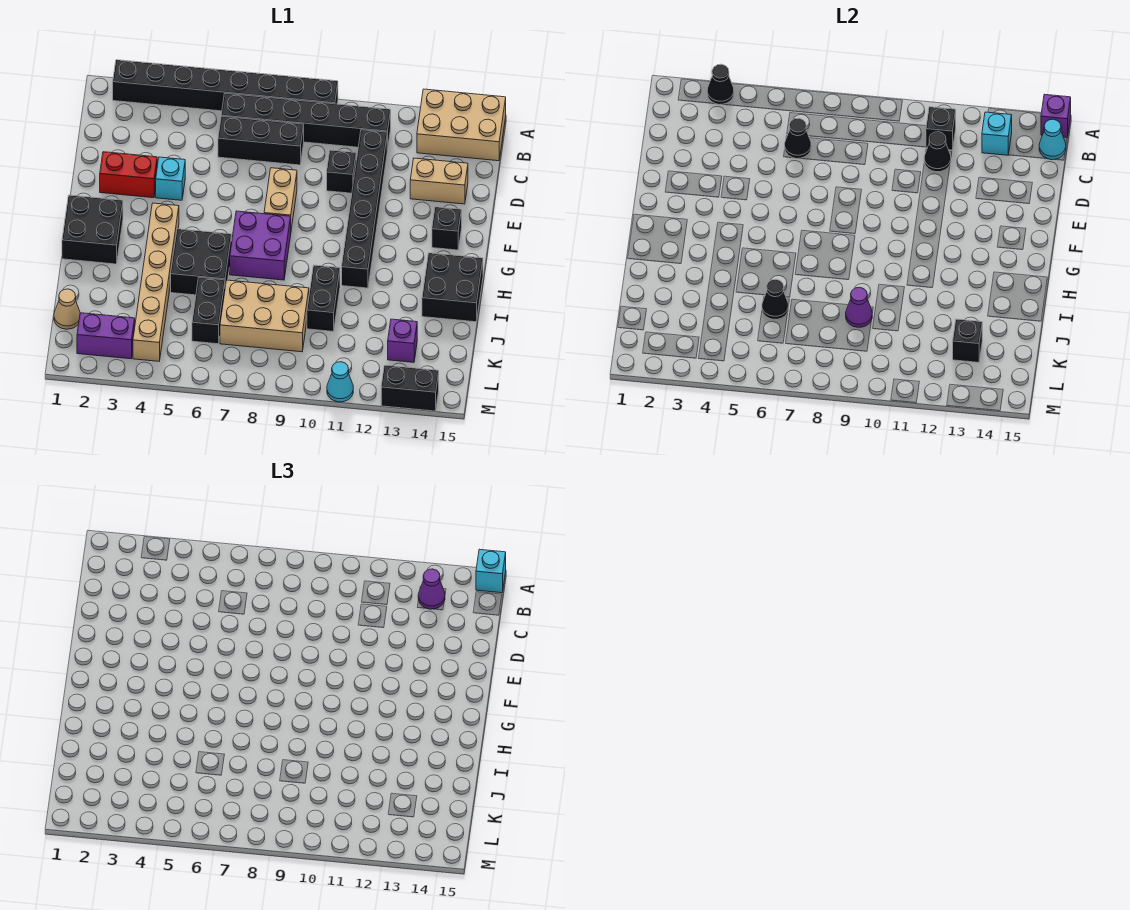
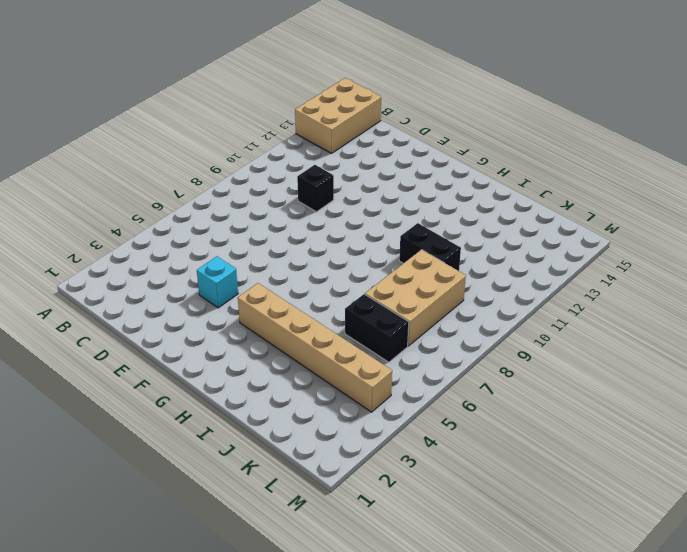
none -> black brick A2:A9 level 1
none -> black brick B6:B11 level 1
none -> black brick C6:C8 level 1
none -> black brick C11:H11 level 1

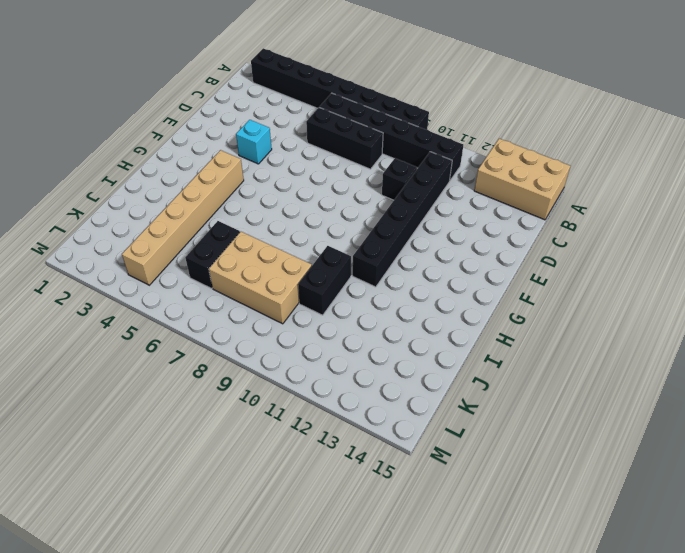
none -> tan brick D13:D14 level 1
none -> red brick E2:E3 level 1
none -> tan brick E8:F8 level 1
none -> black brick F14 level 1

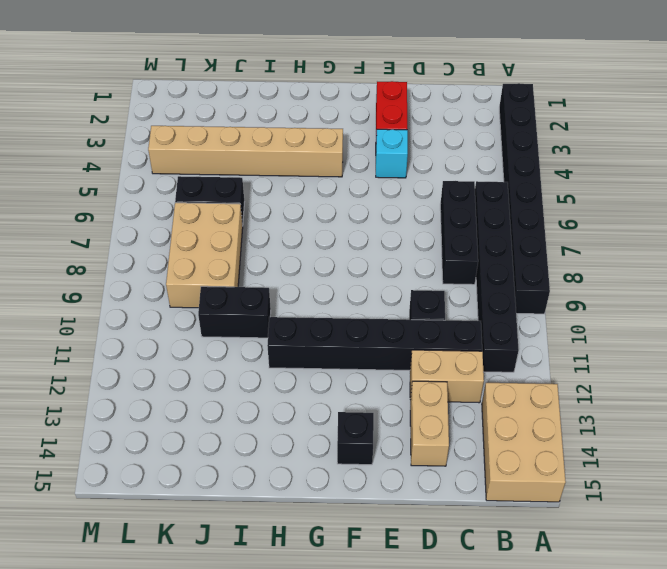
tan brick C12:D12 level 1 -> tan brick E8:F8 level 1
none -> black brick G1:H2 level 1
none -> purple brick G7:H8 level 1
none -> black brick H5:I6 level 1
none -> black brick H14:I15 level 1

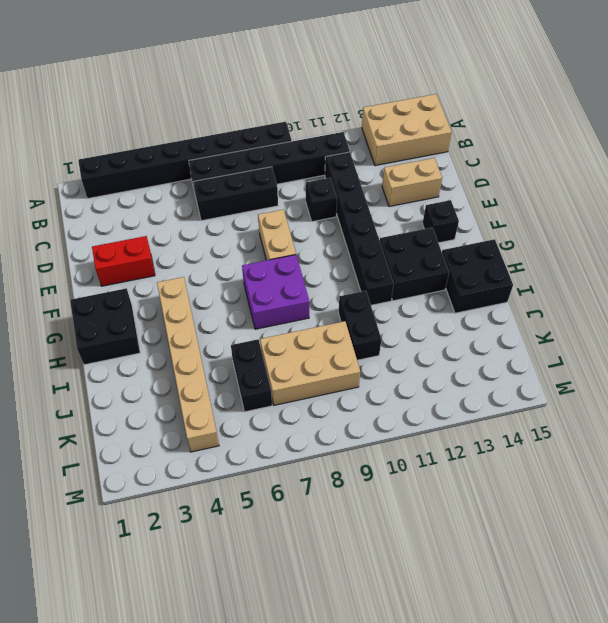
black brick G12:H13 level 1 -> black brick H5:I6 level 1
none -> cyan brick E4 level 1
none -> tan cone K1 level 1
none -> purple brick K13 level 1
none -> purple brick L2:L3 level 1

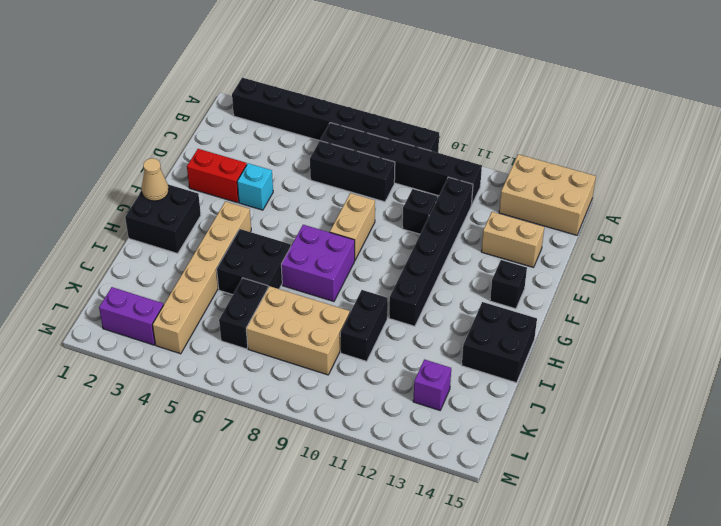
tan cone G1 level 2 -> tan cone K1 level 1
none -> cyan cone M11 level 1
none -> black brick M13:M14 level 1
none -> black cone A3 level 2
none -> purple brick A15 level 2

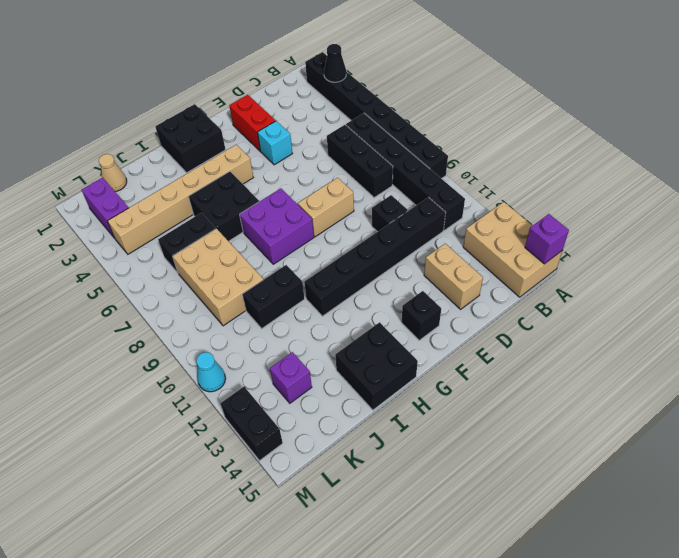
none -> black brick B11 level 2
none -> cyan brick B13 level 2
none -> cyan cone B15 level 2
none -> black cone C6 level 2

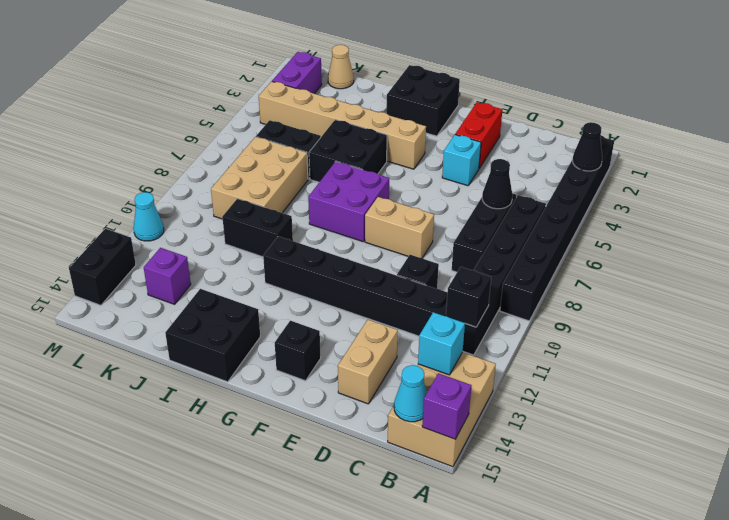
none -> black cone C11 level 2
none -> black cone J6 level 2
none -> purple cone J9 level 2
none -> black brick K13 level 2

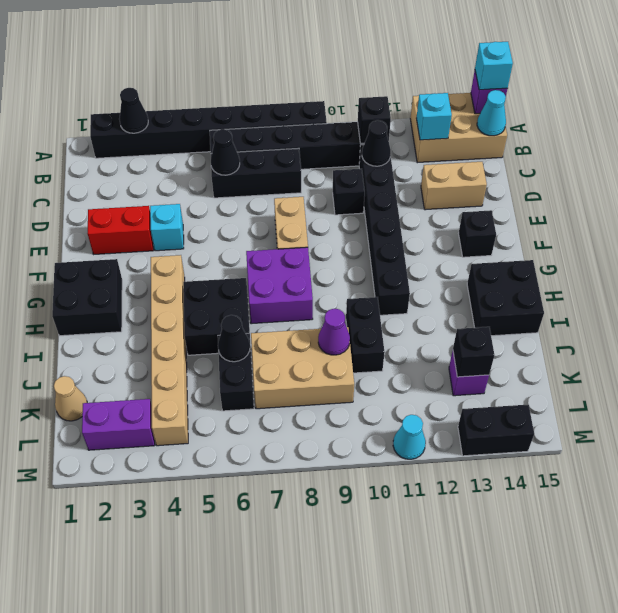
none -> purple cone B13 level 3

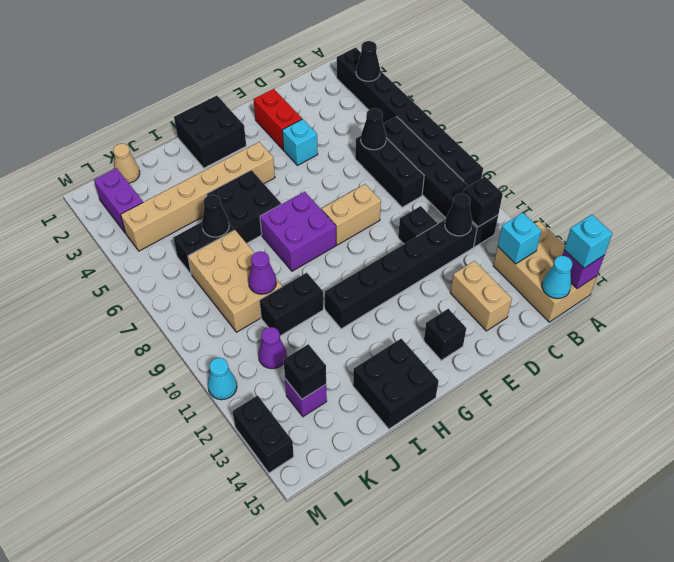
purple cone K11 level 1 -> purple cone B13 level 3

